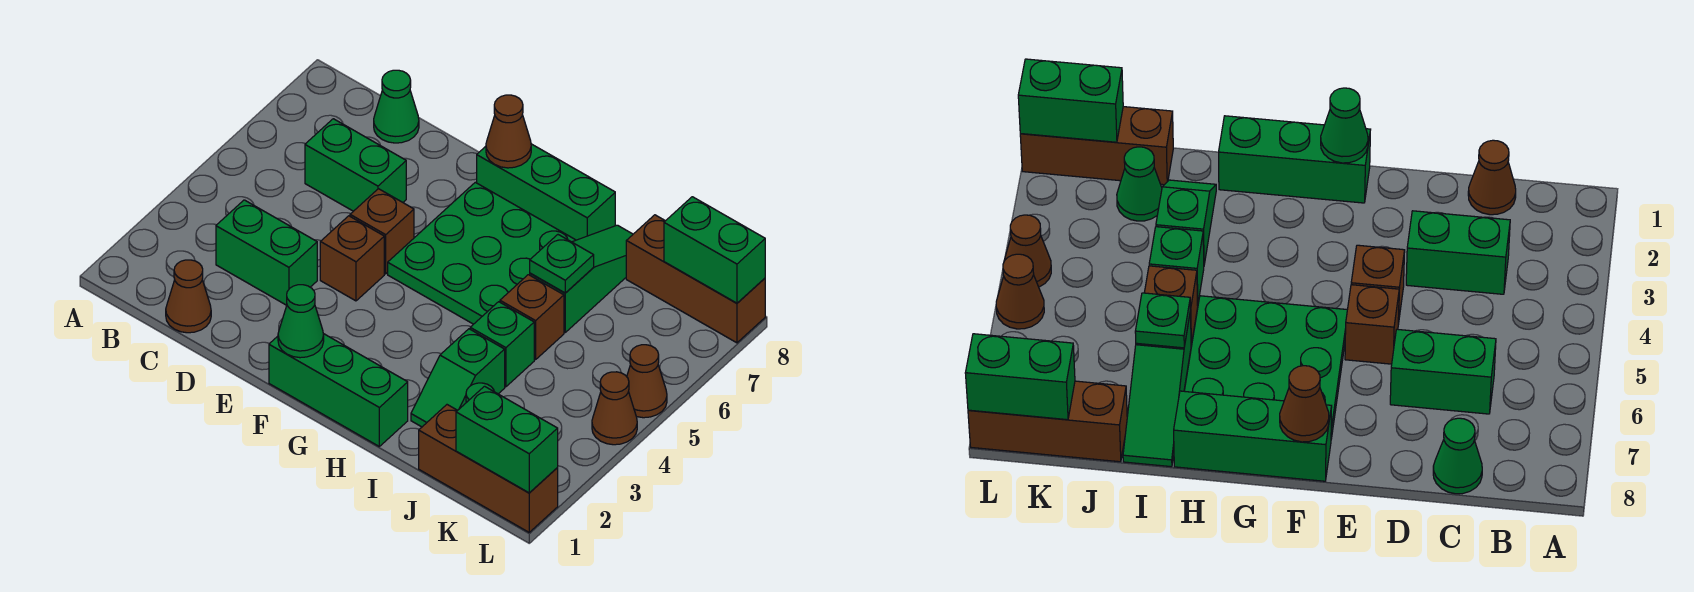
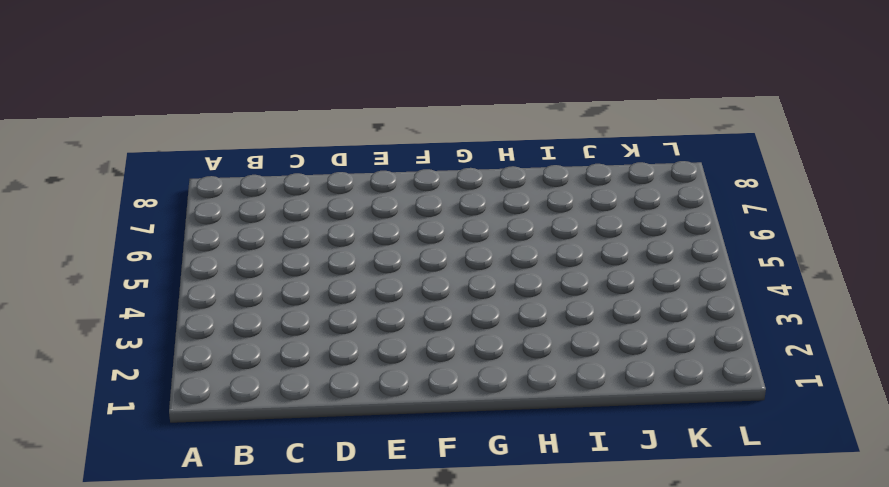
none -> brown cone C1 level 1
none -> green brick C3:D3 level 1
none -> green brick C6:D6 level 1

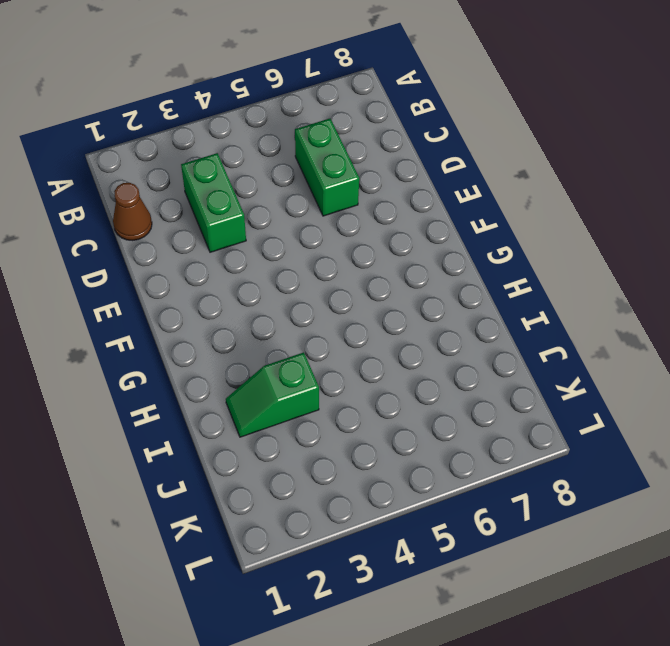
none -> green cone C8 level 1
none -> brown brick E4 level 1
none -> brown brick E5 level 1

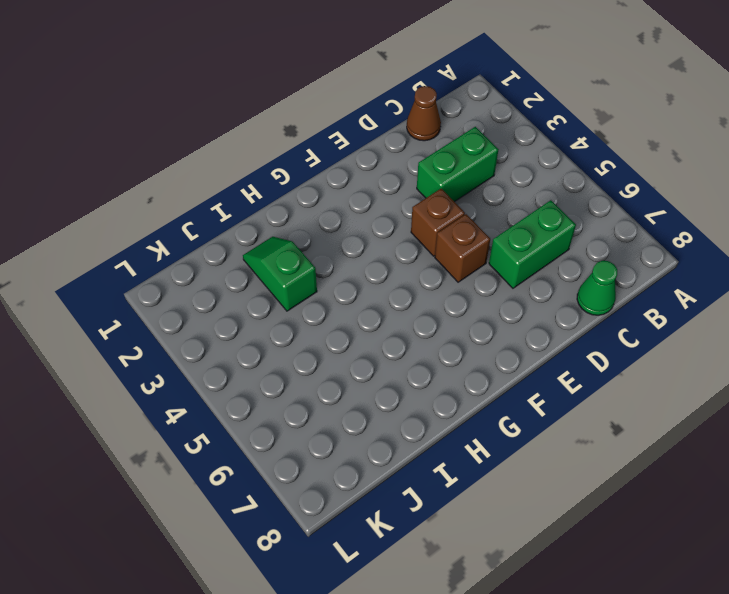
none -> green brick F1:H1 level 1
none -> green plate F5:H7 level 1
none -> green brick F8:H8 level 1

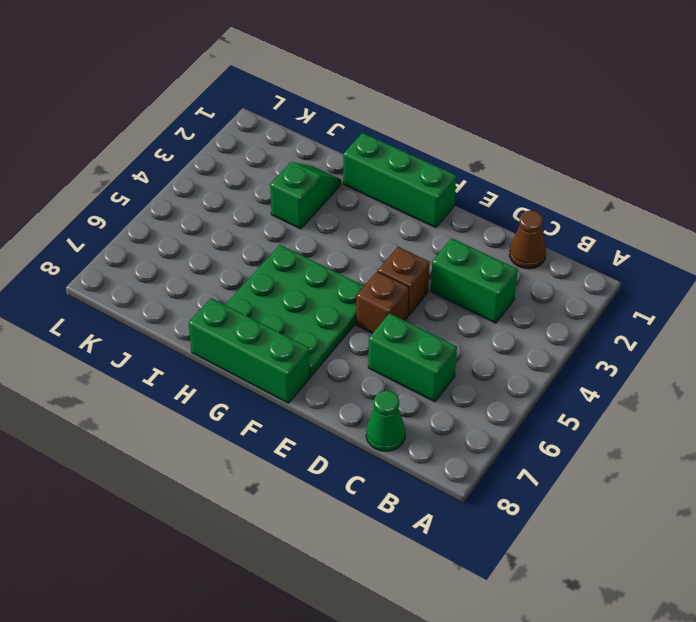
none -> green brick I4 level 1
none -> brown brick I5 level 1
none -> green slope I6:I8 level 1 top 6

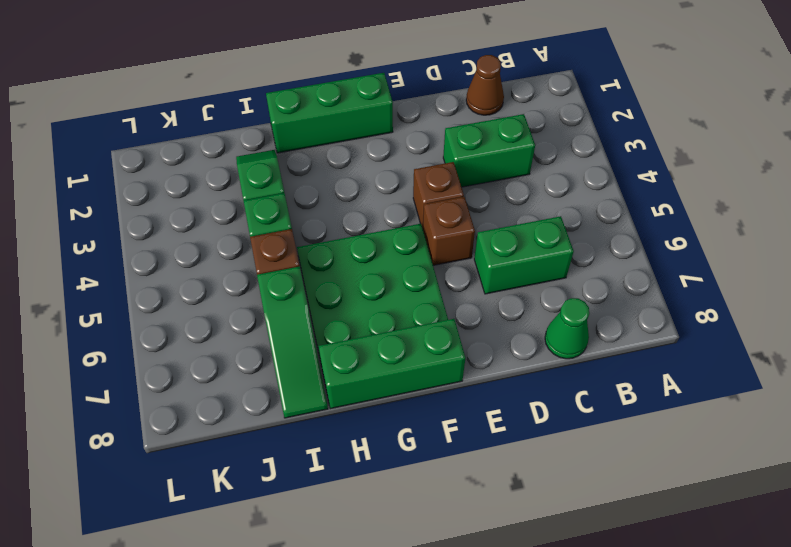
none -> brown brick J1:L1 level 1
none -> green cone J2 level 1
none -> brown brick J8:L8 level 1

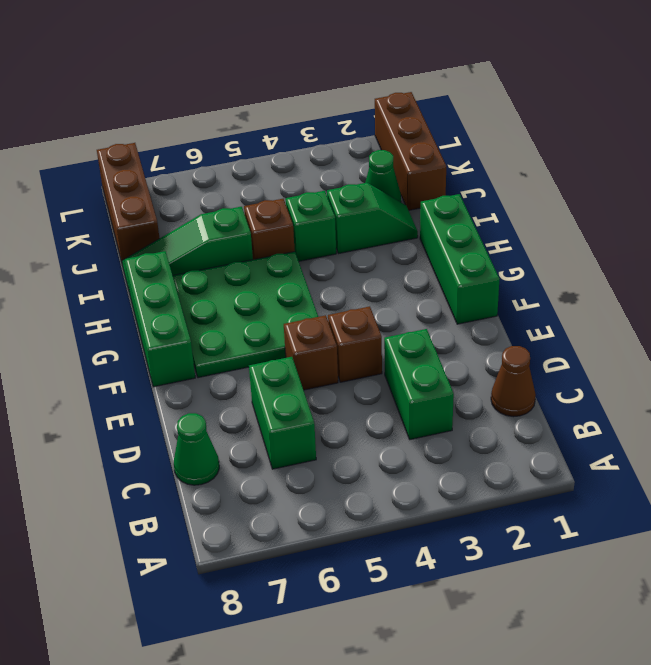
none -> brown cone L4 level 1
none -> brown cone L5 level 1
none -> green cone F1 level 2

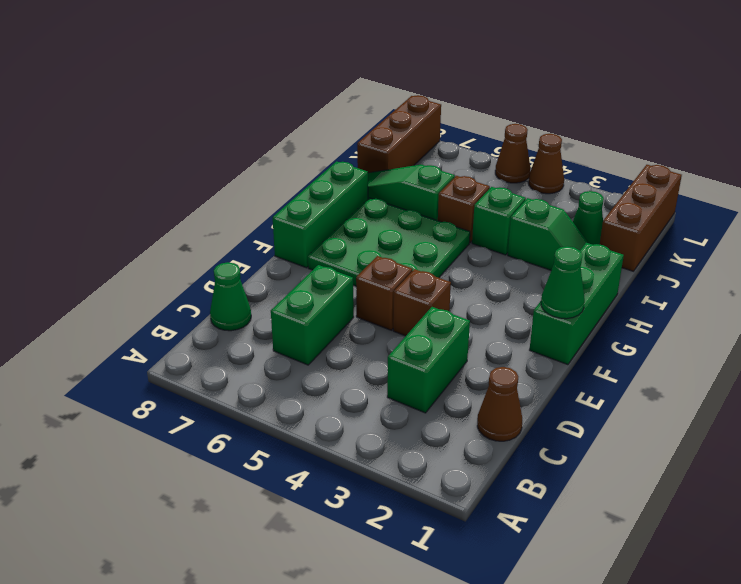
none -> brown cone F8 level 2
none -> green plate I6 level 2
none -> green brick K1:L1 level 2

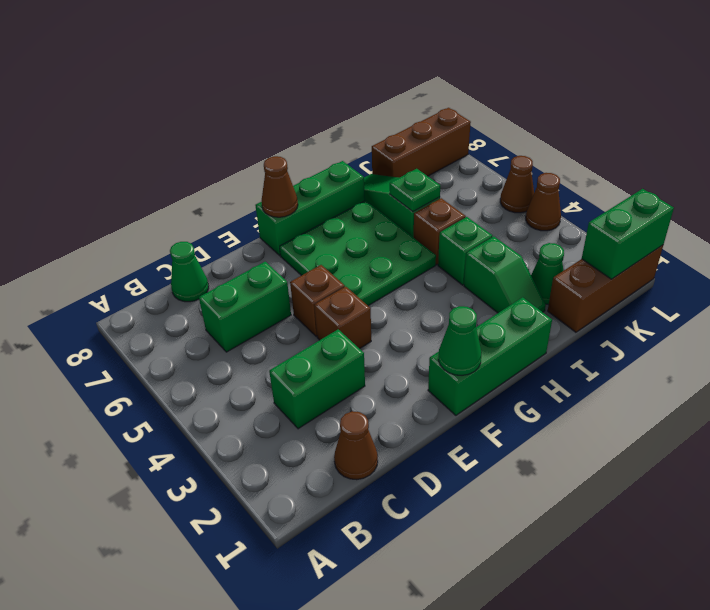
none -> green brick K8:L8 level 2

